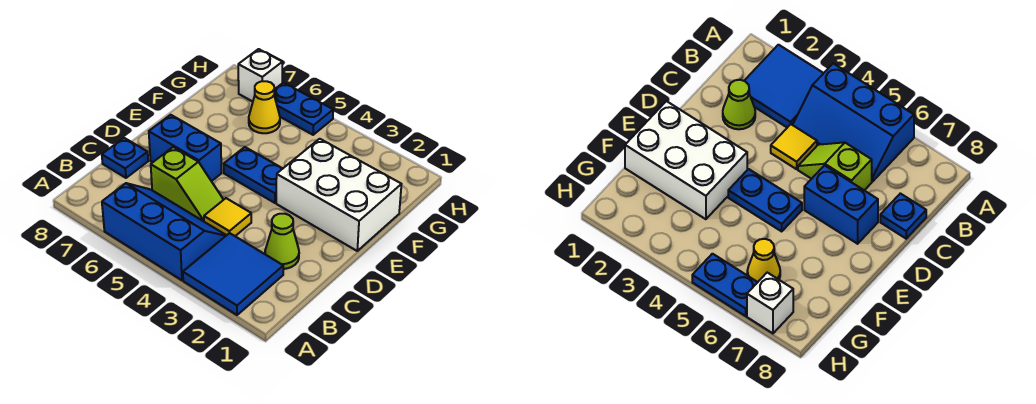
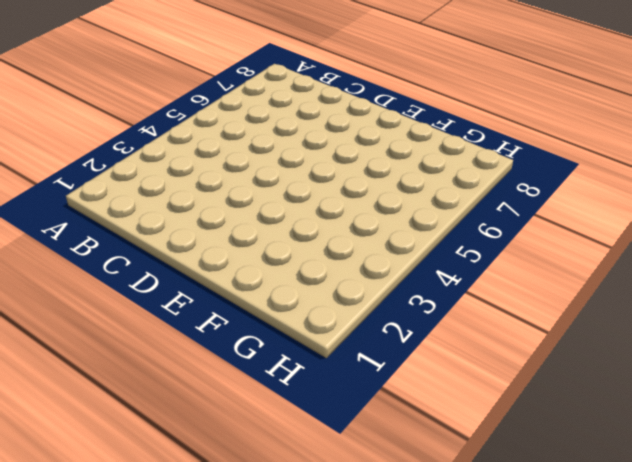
none -> blue tile A2:B3 level 1
none -> blue slope A4:B6 level 1 top A
none -> lime cone C2 level 1

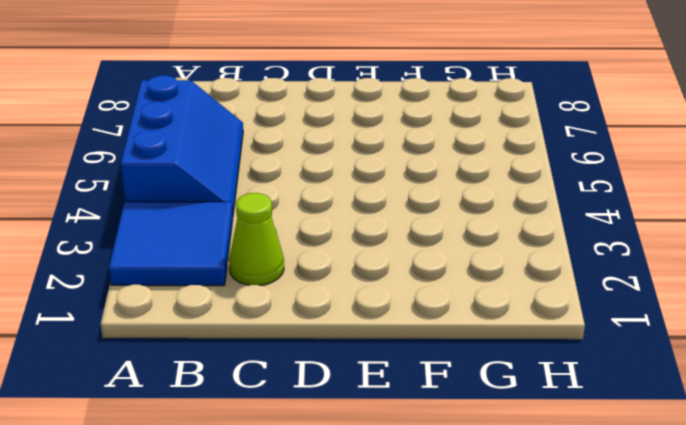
none -> yellow tile C4 level 1
none -> lime slope C5:C6 level 1 top 6
none -> blue plate C8 level 1

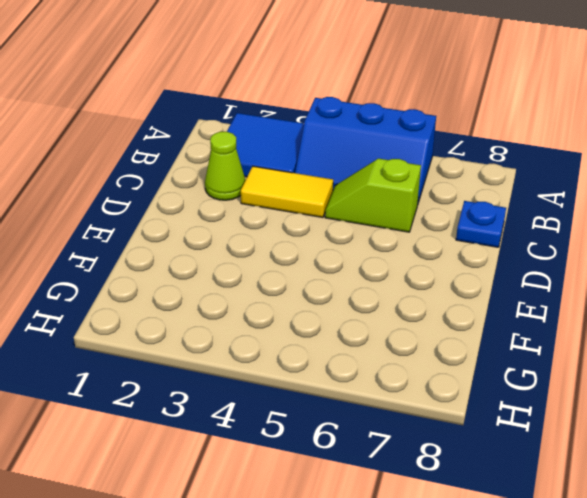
yellow tile C3:C4 level 1 -> yellow tile C4 level 1
none -> blue brick D6:D7 level 1
none -> white brick E1:F3 level 1
none -> blue plate E4:E5 level 1

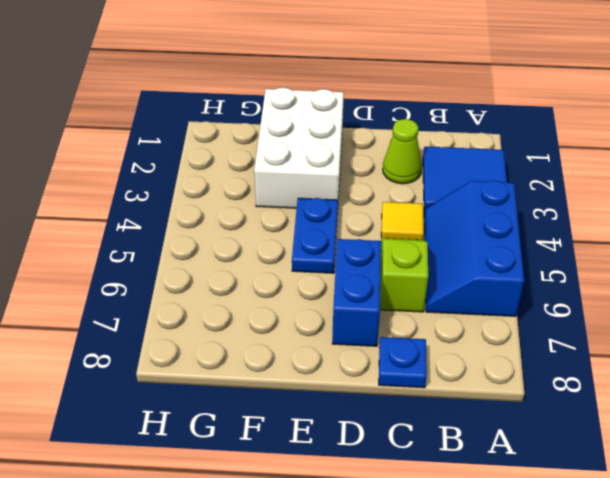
none -> yellow cone G6 level 1
none -> blue plate H5:H6 level 1
none -> white brick H7 level 1

